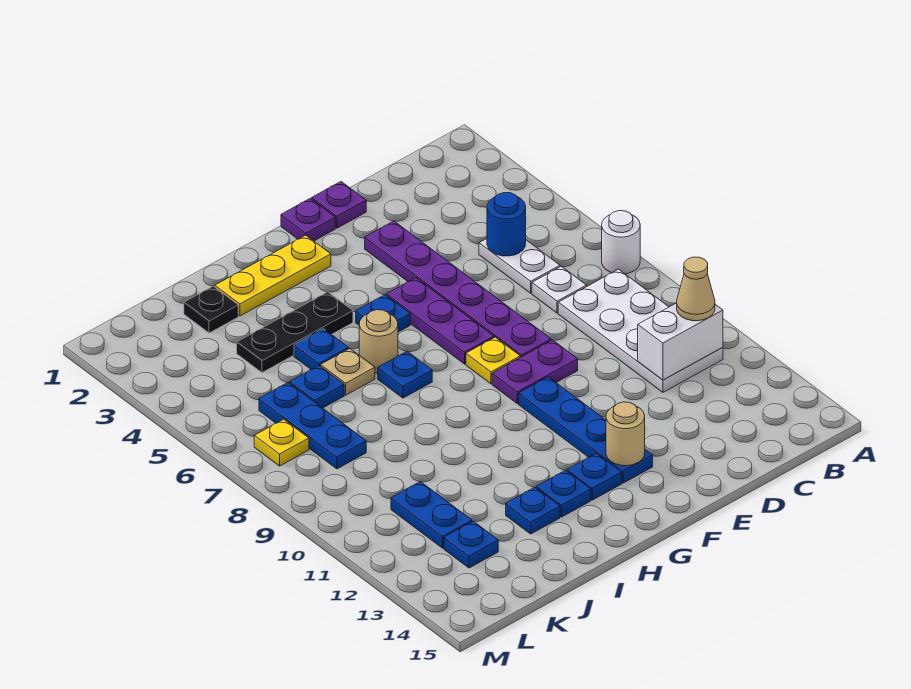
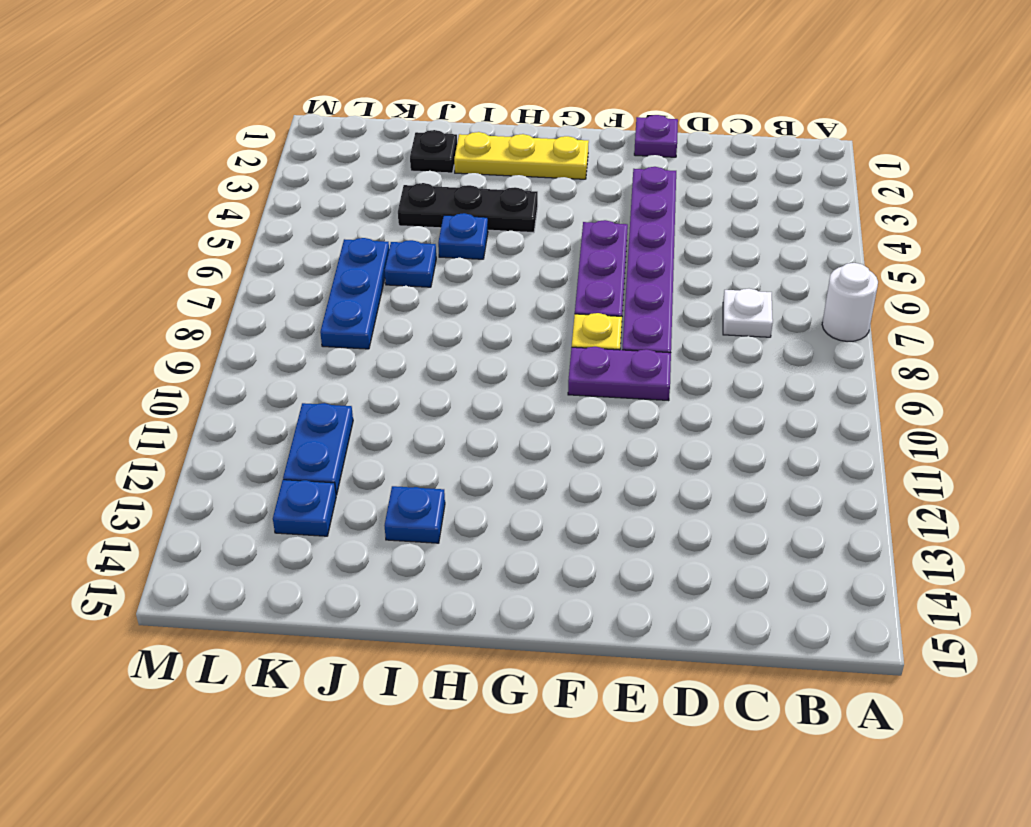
none -> white plate B8:C11 level 1
none -> white plate C5:C6 level 1
none -> purple plate F1 level 1
none -> blue plate F10:F13 level 1

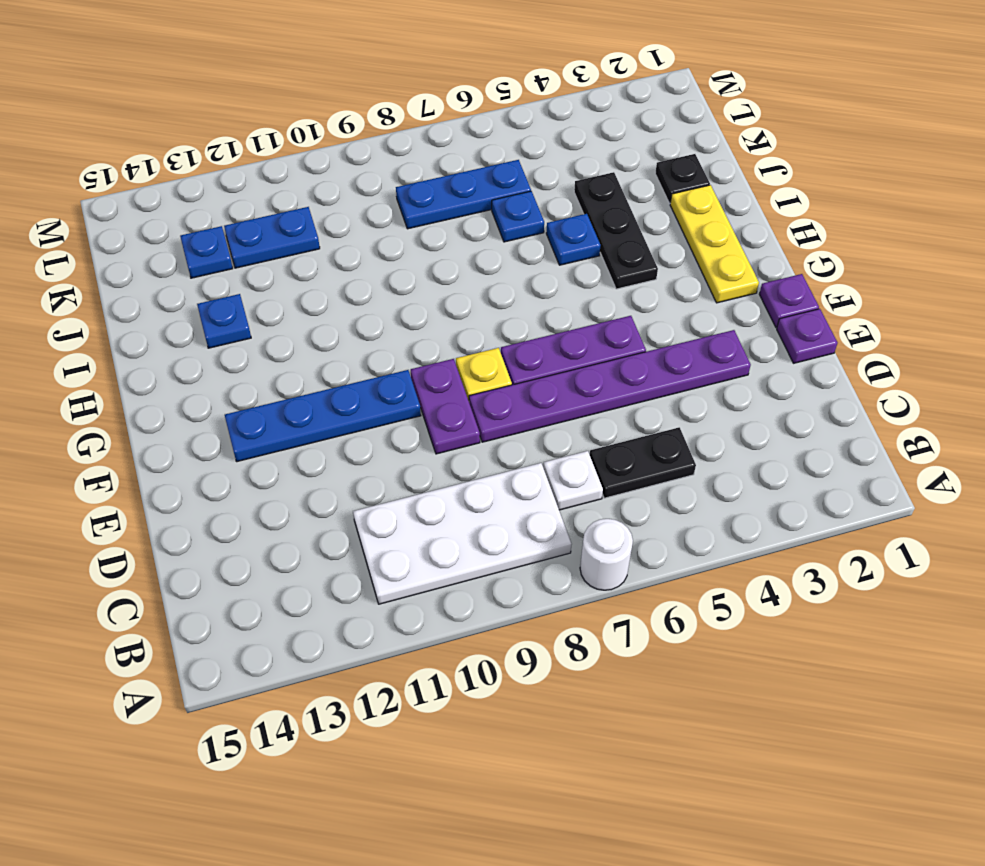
black plate C5:C6 level 1 -> white plate C5:C6 level 1
none -> blue plate G5 level 1
none -> blue plate G13 level 1
none -> tan round brick H6 level 1
none -> blue plate H7 level 1

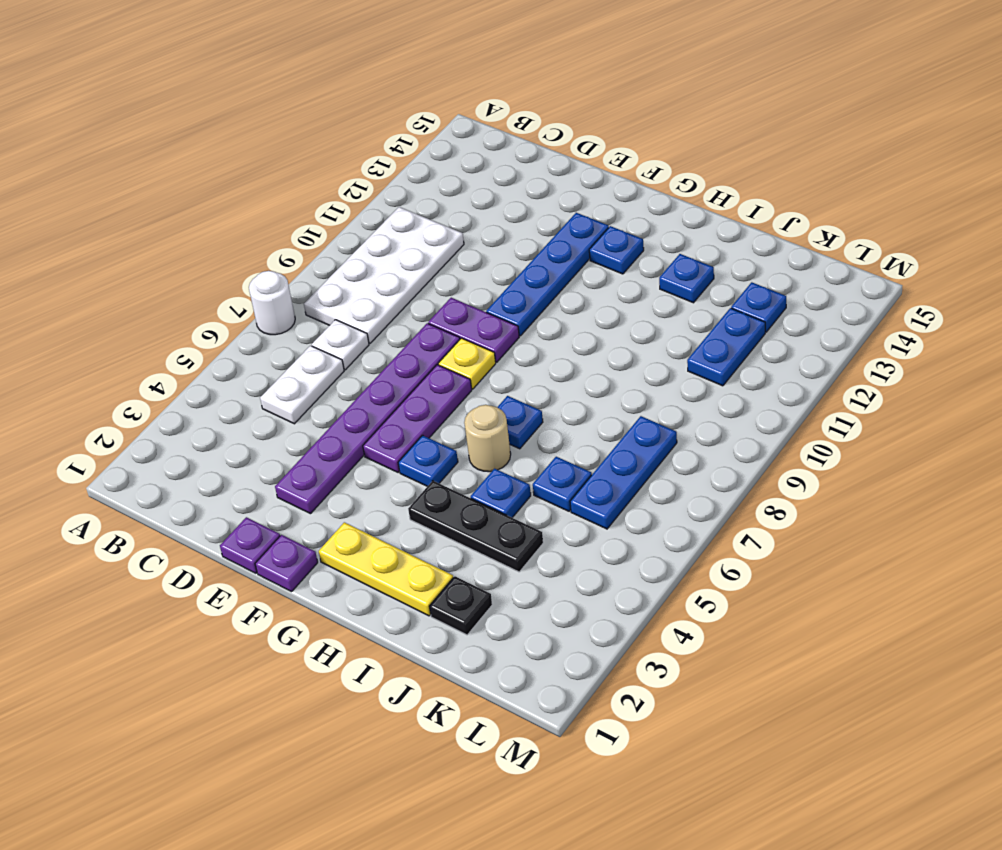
none -> blue plate H13 level 1
none -> tan plate I6 level 1
none -> yellow plate L7 level 1
none -> white brick B11:C11 level 2

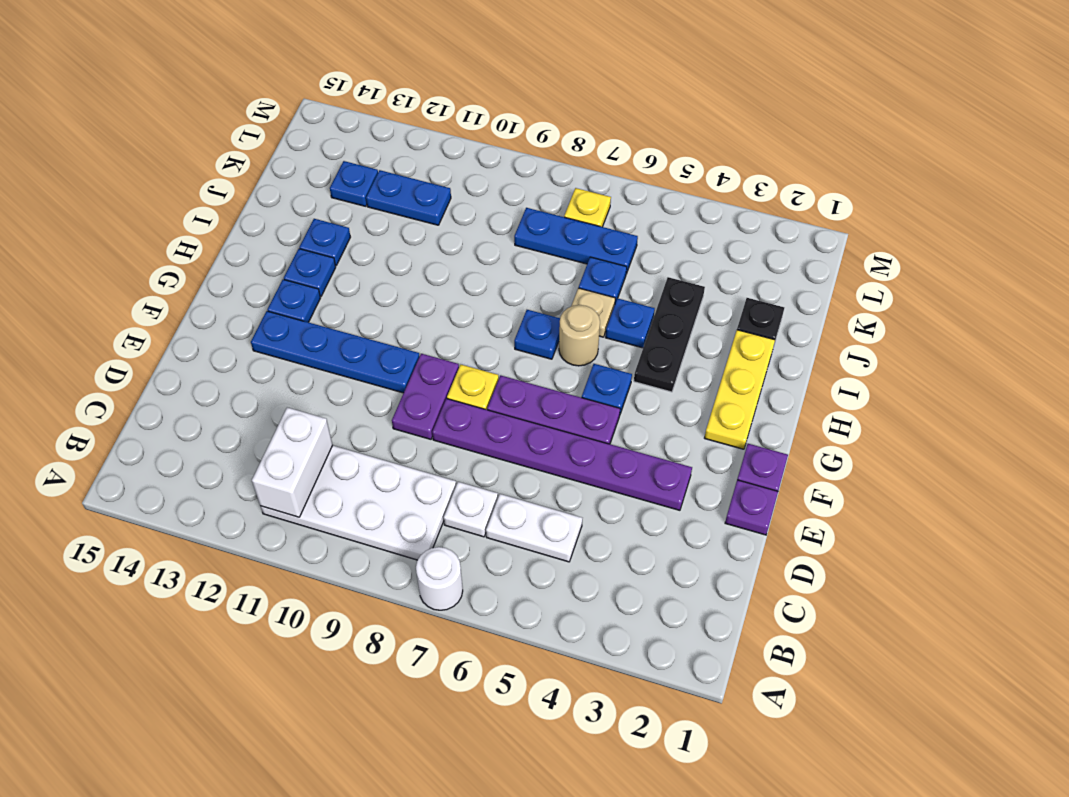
none -> blue round brick C5 level 2
none -> tan round brick F13 level 2
none -> tan cone B11 level 3

